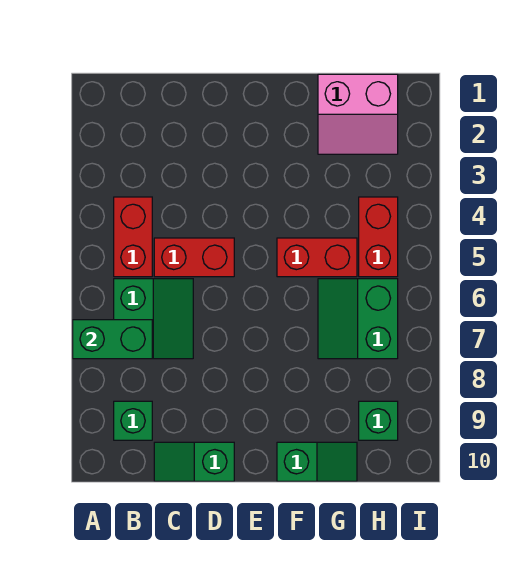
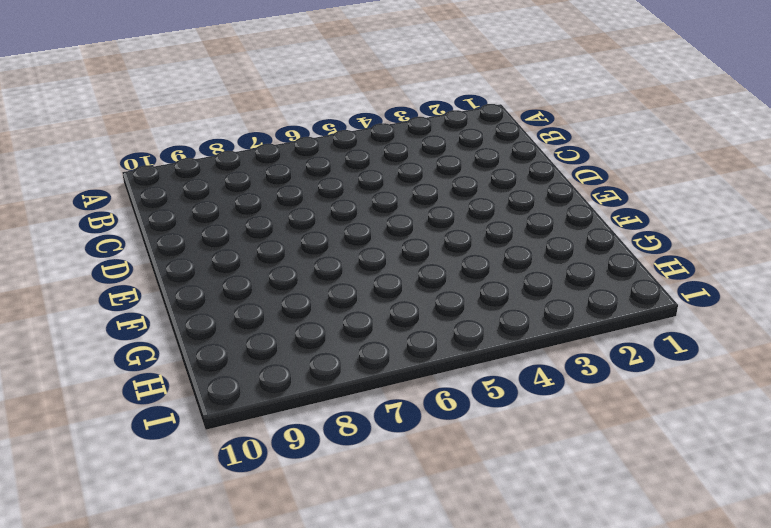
none -> red brick B4:B5 level 1
none -> green slope B6:C7 level 1 top B
none -> green brick B9 level 1

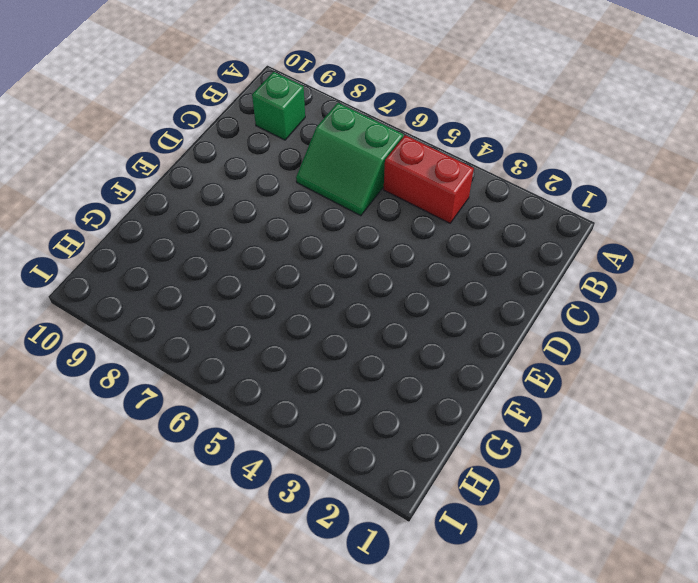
none -> red brick C5:D5 level 1
none -> green slope C10:D10 level 1 top D
none -> red brick F5:G5 level 1

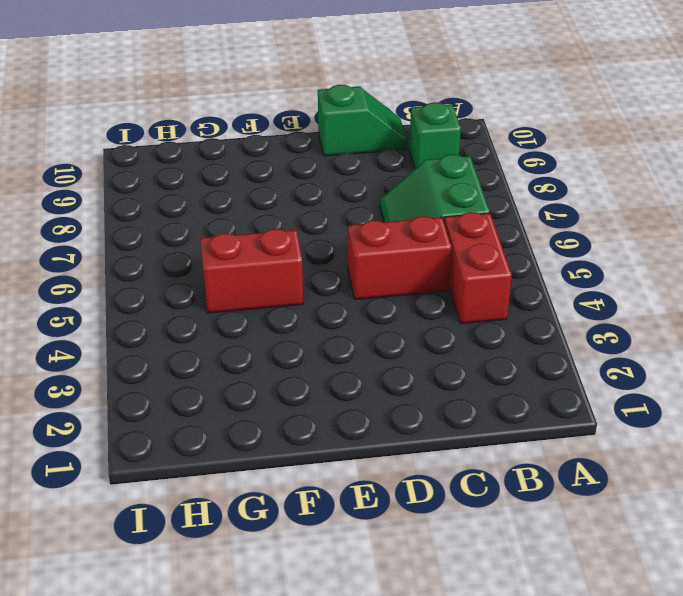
none -> green slope F10:G10 level 1 top F
none -> pink slope G1:H2 level 1 top 1
none -> green slope G6:H7 level 1 top H

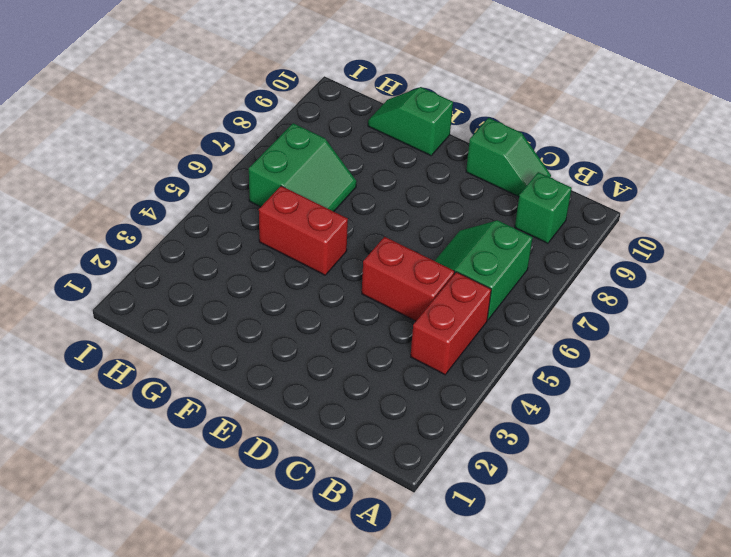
none -> pink slope G1:H2 level 1 top 1
none -> red brick H4:H5 level 1
none -> green brick H9 level 1

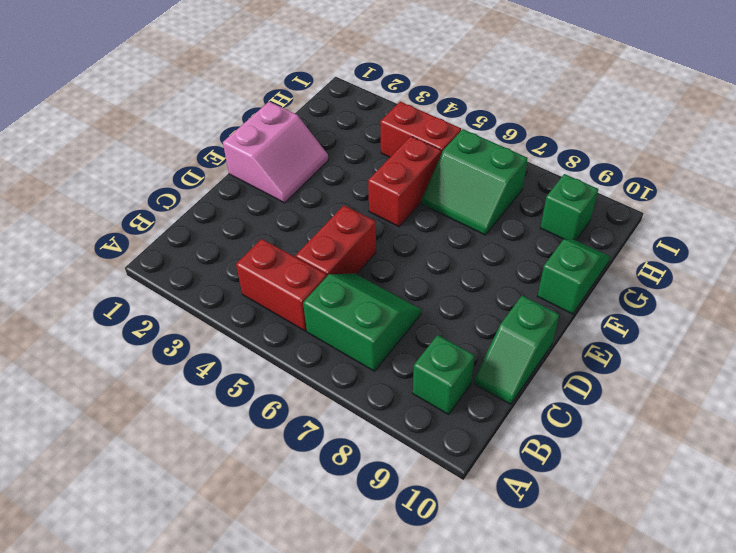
pink slope E1:F2 level 1 top 1 -> pink slope G1:H2 level 1 top 1
none -> green brick A7:B7 level 2

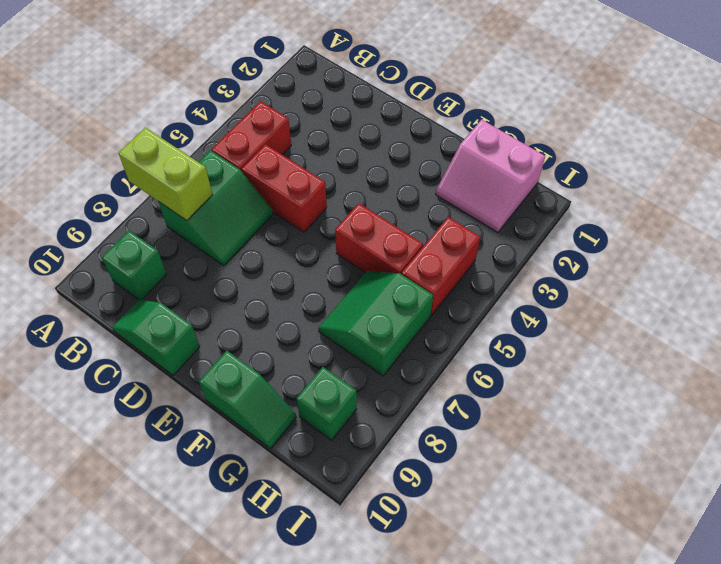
lime brick A7:B7 level 2 -> green brick A7:B7 level 2

